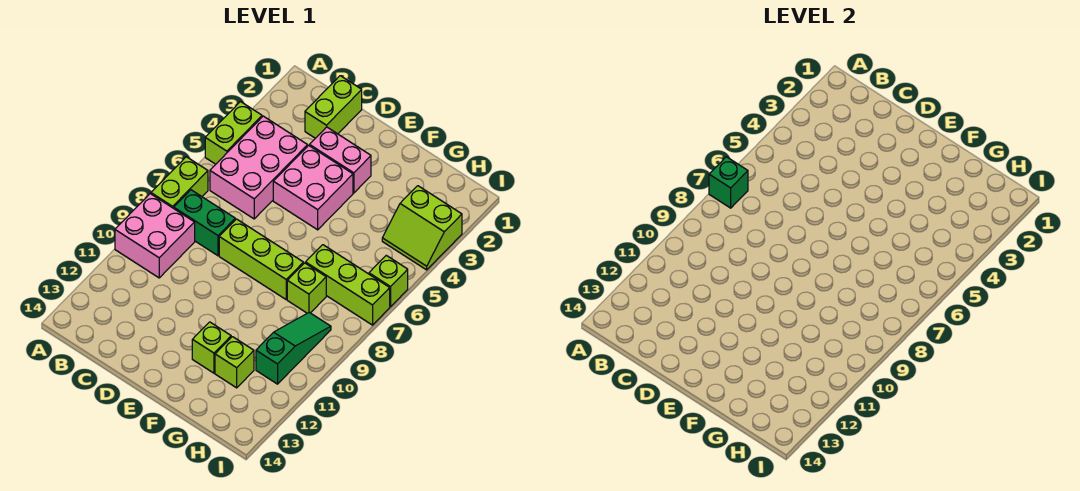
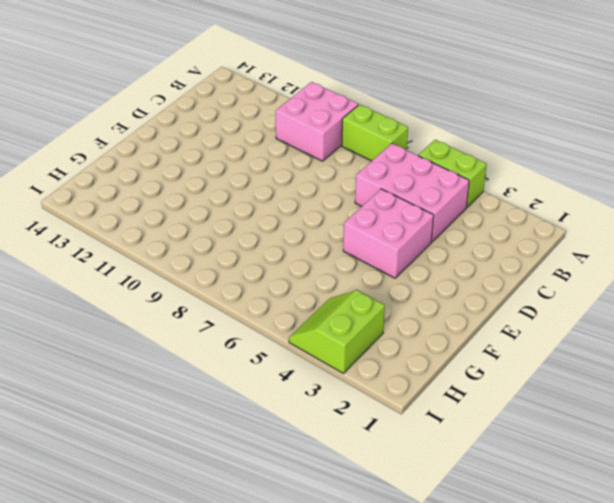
none -> green brick B8:C8 level 1
none -> lime brick C1:C2 level 1
none -> pink brick D3:E3 level 1

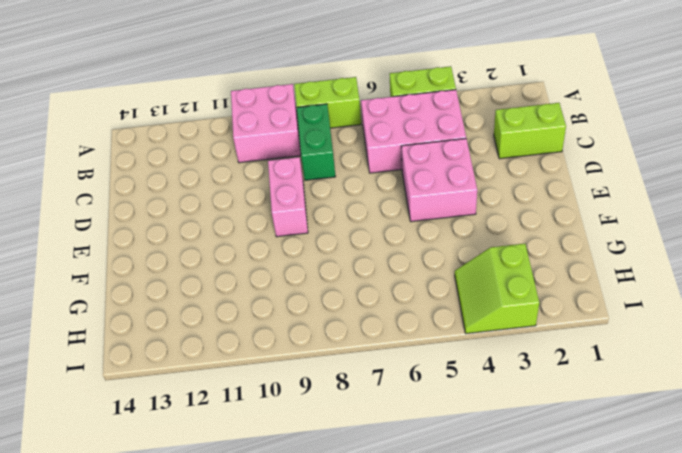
pink brick D9:E9 level 1 -> pink brick D3:E3 level 1
none -> lime brick D8:F8 level 1
none -> lime brick F12 level 1
none -> lime brick G7:I7 level 1

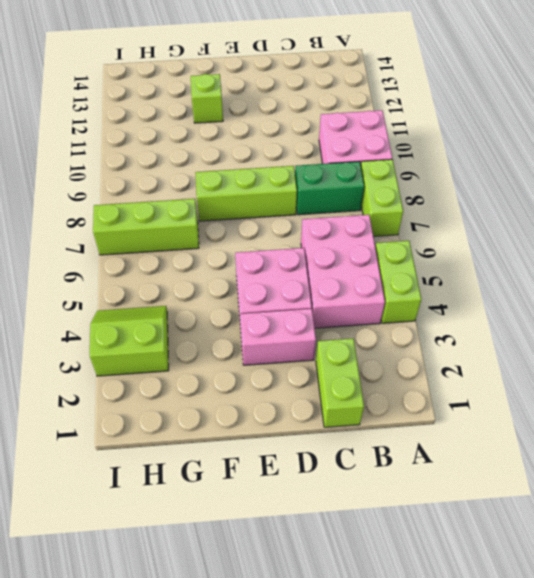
none -> lime brick G8 level 1
none -> lime brick G12 level 1
none -> green slope H9:H11 level 1 top 11

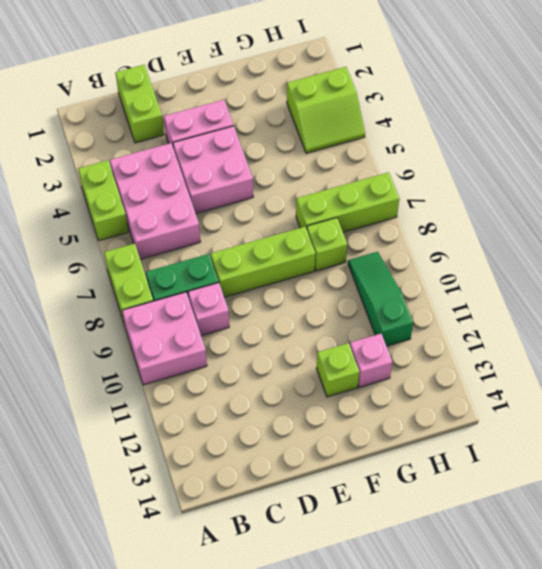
pink brick C9 level 1 -> none
pink brick G12 level 1 -> lime brick G12 level 1
none -> lime brick I6 level 1
none -> green brick A7 level 2

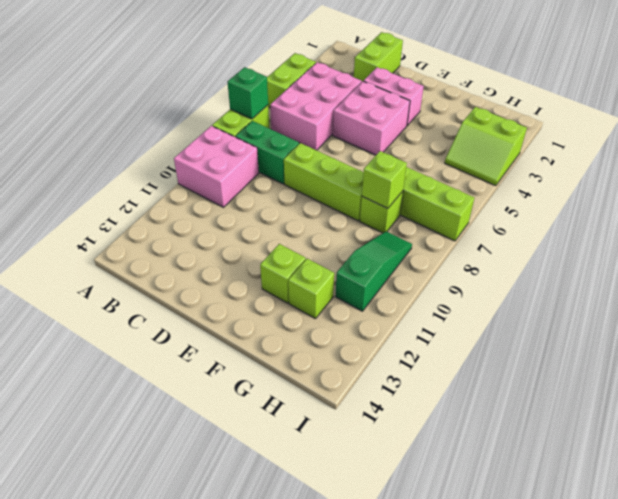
lime brick G8 level 2 -> lime brick I6 level 1

